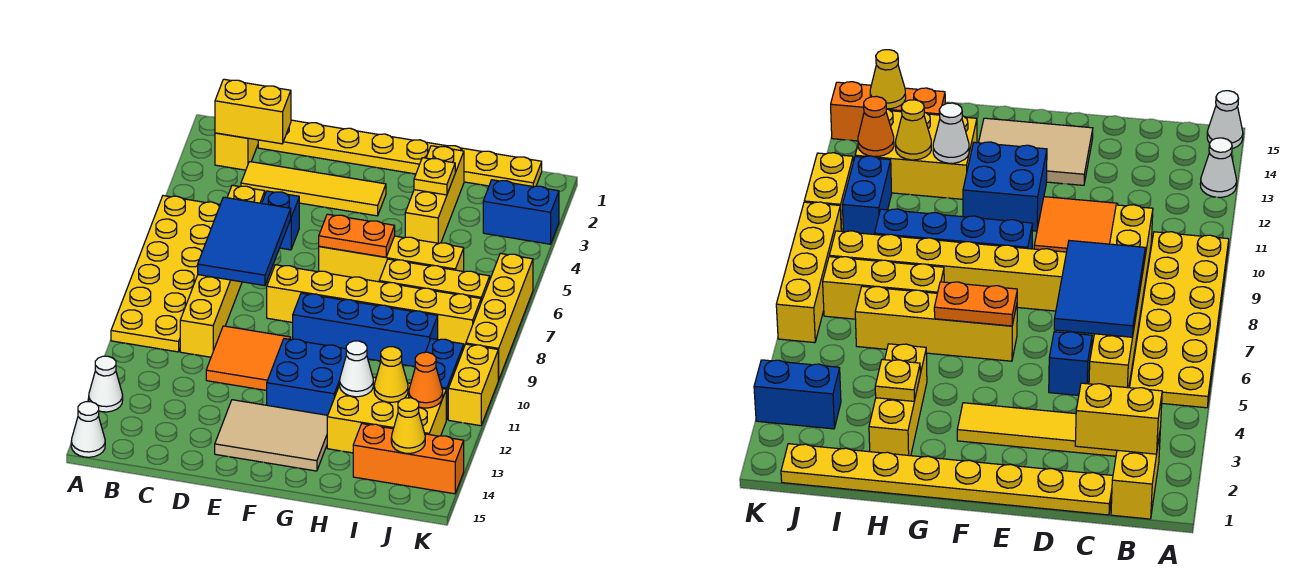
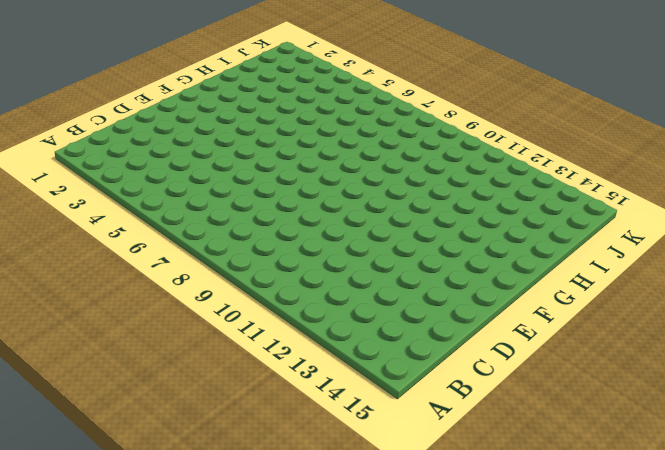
none -> yellow plate A5:B10 level 1
none -> white cone A13 level 1
none -> white cone A15 level 1
none -> yellow brick B1:B2 level 1

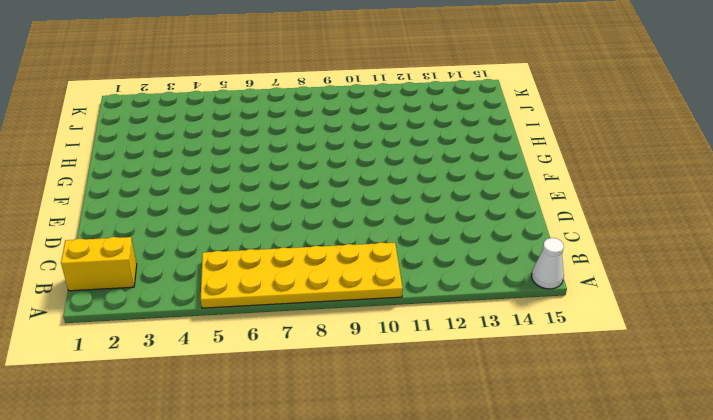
none -> white cone A13 level 1
none -> yellow plate C1:J1 level 1
none -> yellow tile C3:F3 level 1
none -> yellow brick C5:C10 level 1

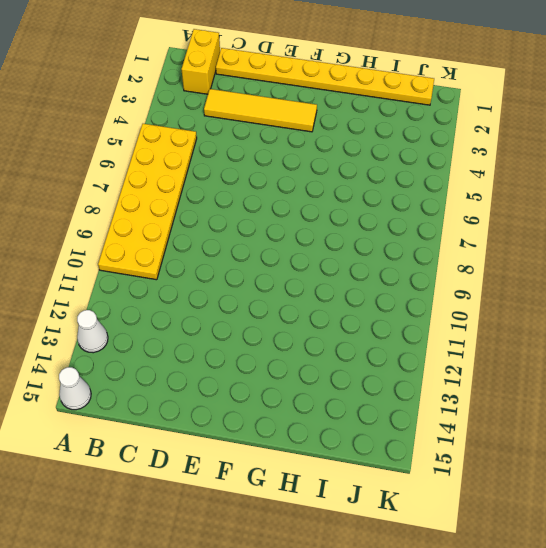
none -> yellow brick C5:C10 level 1
none -> blue brick D5 level 1
none -> orange tile D10:E11 level 1
none -> yellow brick E8:J8 level 1

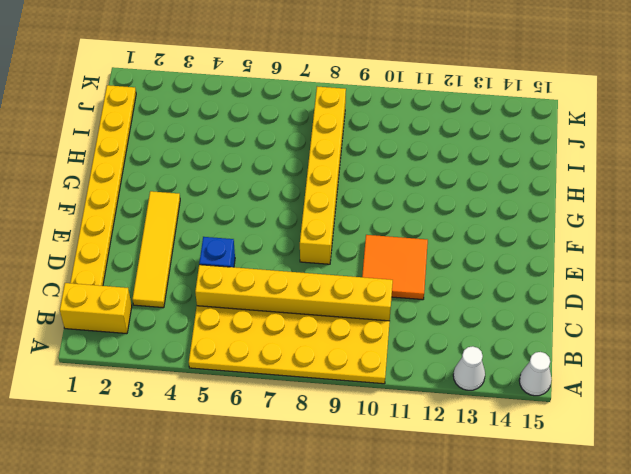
none -> tan tile E13:G14 level 1
none -> yellow brick F6:I6 level 1
none -> blue brick F9:I9 level 1
none -> blue brick F11:G12 level 1

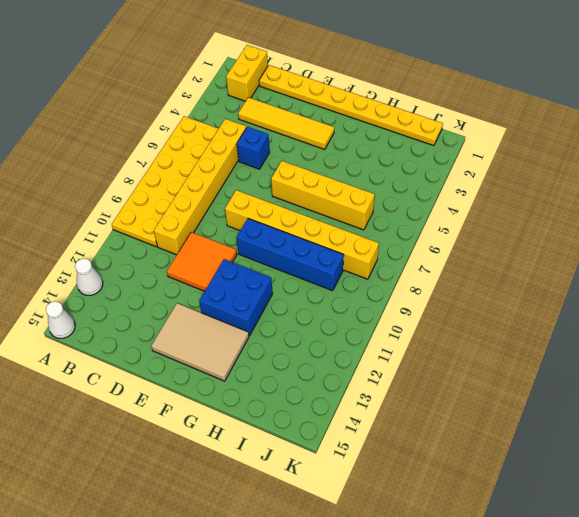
none -> yellow brick H2:H4 level 1
none -> yellow brick H7:J7 level 1
none -> yellow brick H12:J13 level 1
none -> orange brick I14:K14 level 1

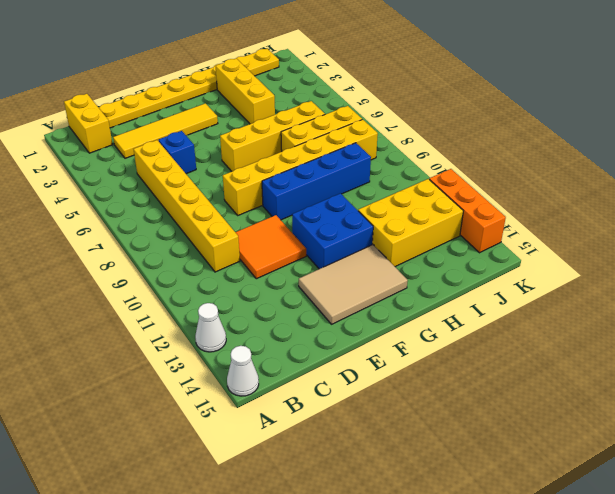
orange brick K12:K14 level 1 -> orange brick I14:K14 level 1
none -> yellow plate A5:B10 level 1
none -> blue brick J3:K3 level 1
none -> blue brick J10:J11 level 1
none -> yellow brick K6:K9 level 1

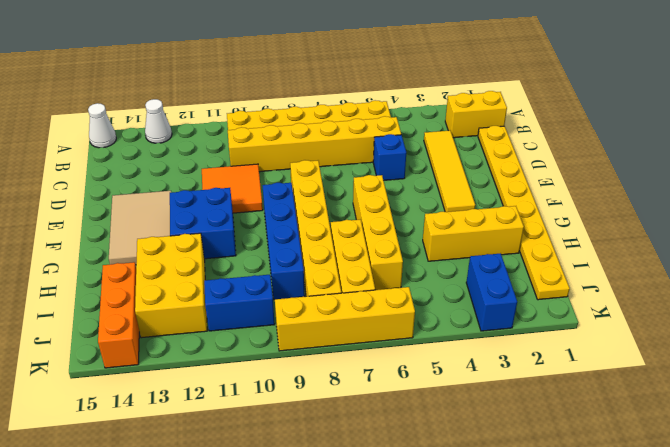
none -> yellow brick K10:K11 level 1
none -> yellow brick B2:C2 level 2
none -> blue tile C6:D8 level 2
none -> orange plate F6:G6 level 2

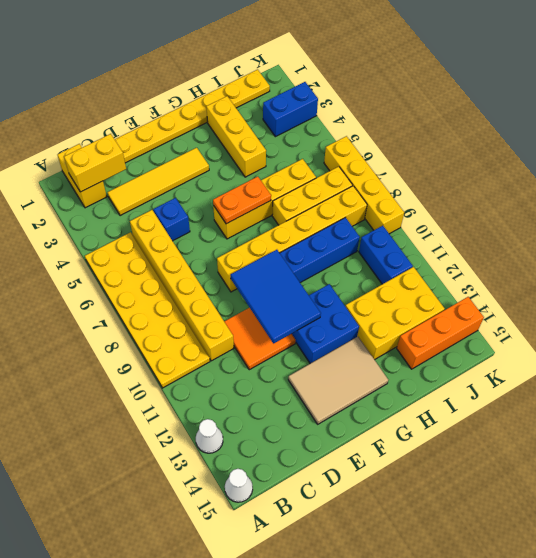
blue tile E9:F11 level 2 -> blue tile C6:D8 level 2
none -> yellow brick K10:K11 level 1
none -> yellow plate H3 level 2
none -> white cone H12 level 2
none -> yellow cone I12 level 2

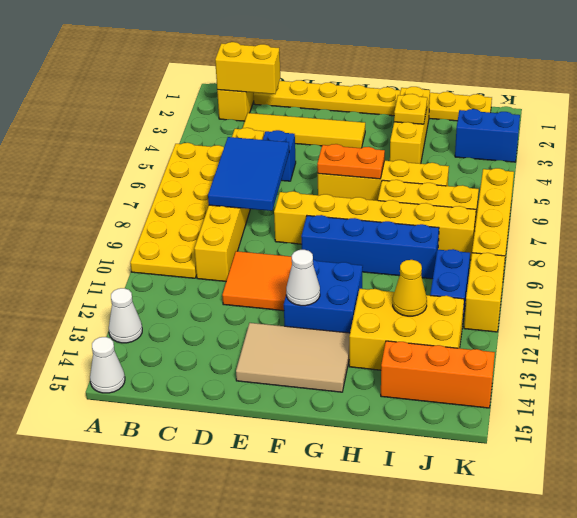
white cone F12 level 2 -> white cone H12 level 2
none -> orange cone J12 level 2
none -> yellow cone J14 level 2

